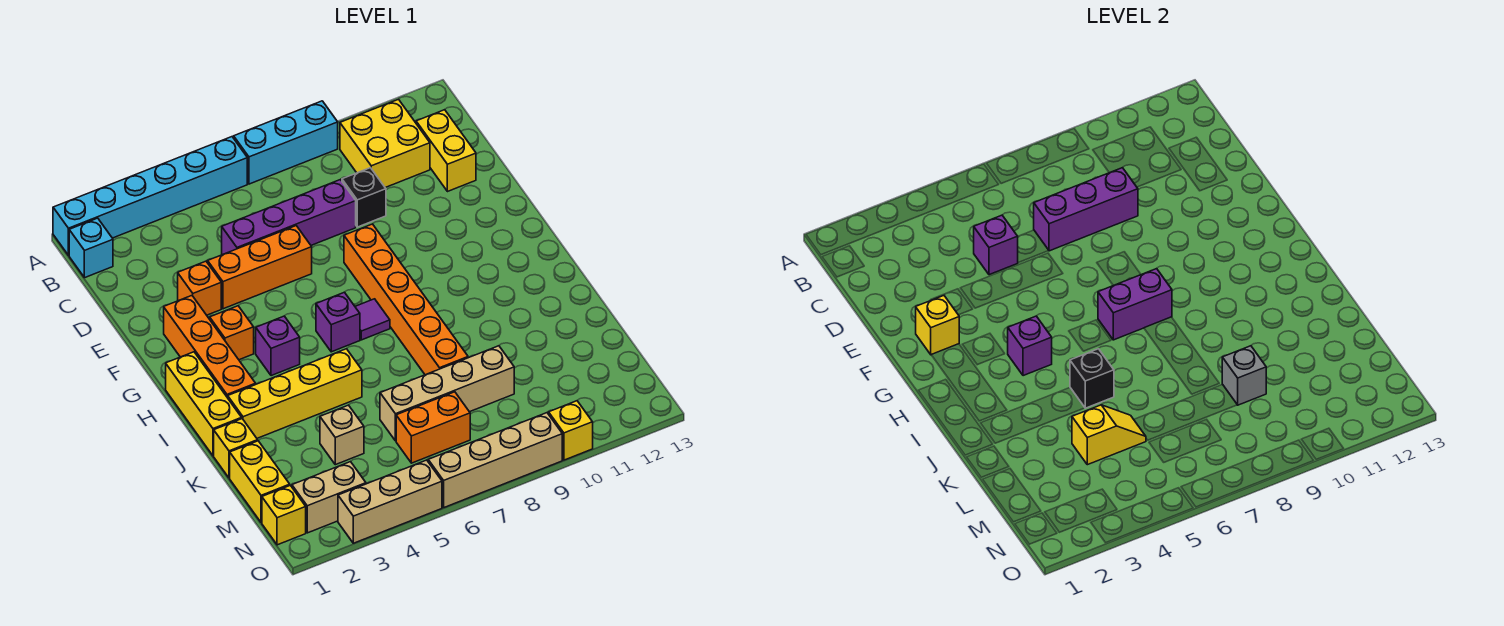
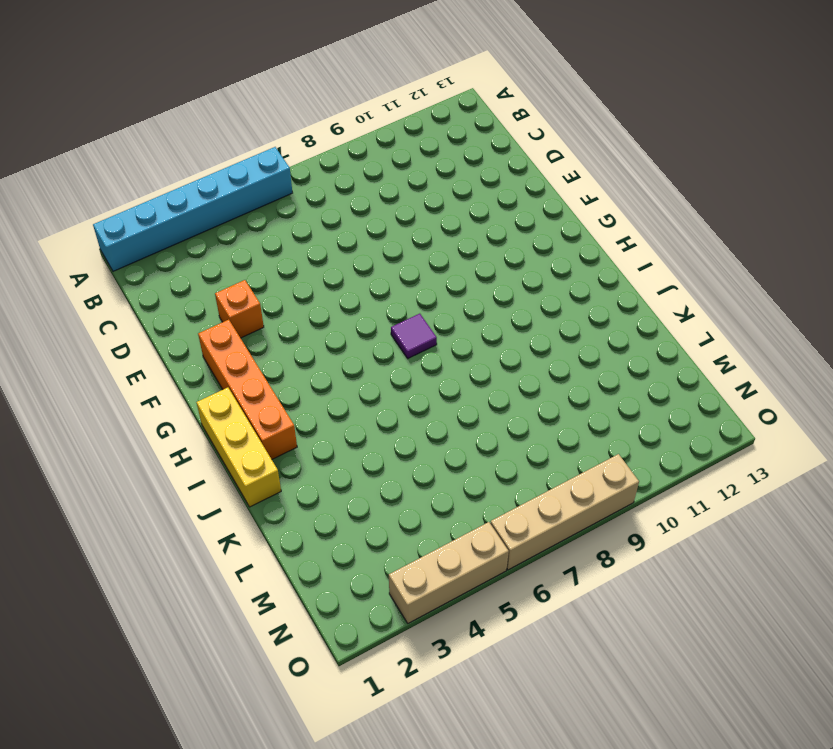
none -> cyan brick A7:A9 level 1
none -> cyan brick B1 level 1
none -> yellow brick B10:C11 level 1
none -> yellow brick C12:D12 level 1

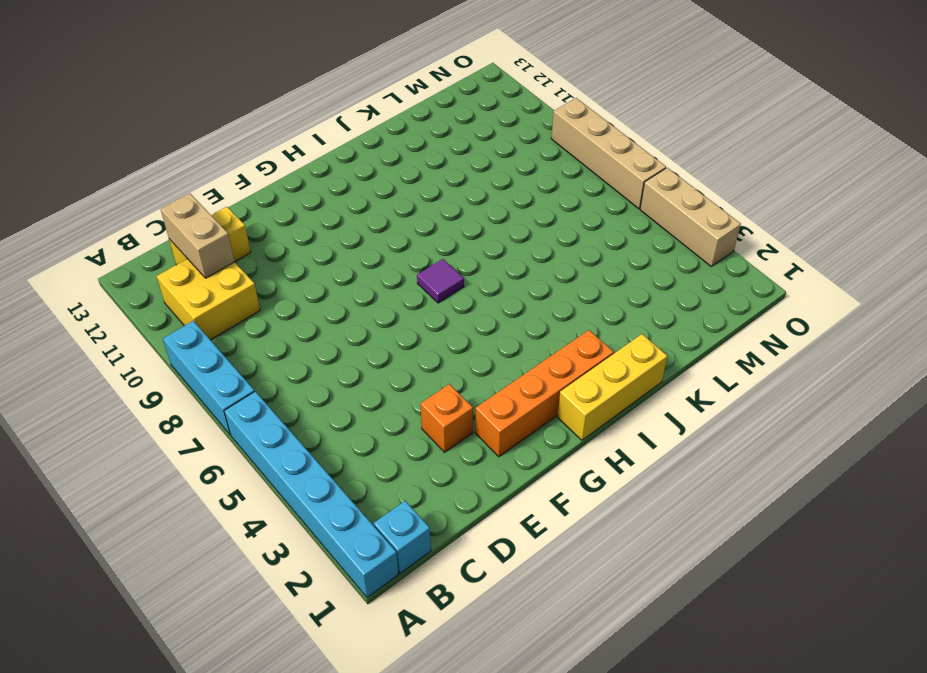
tan brick C11:C12 level 2 -> tan brick N2:N3 level 1
none -> purple brick D5:D8 level 1
none -> black brick D9 level 1
none -> orange brick E4:E6 level 1
none -> orange brick F8:K8 level 1

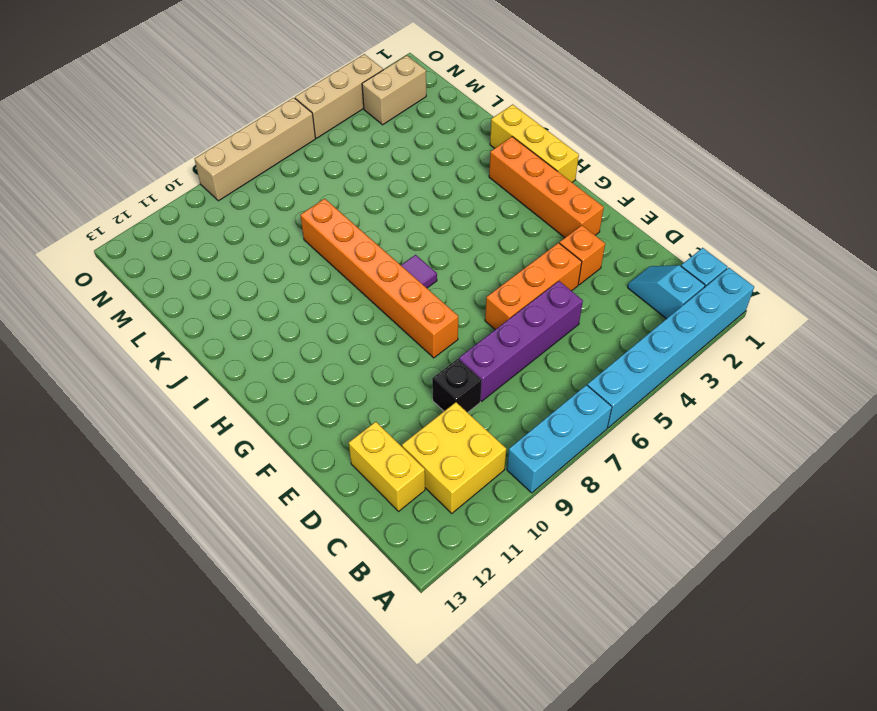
cyan slope B2:C2 level 1 top B -> none
none -> orange brick G3 level 1
none -> purple brick H4 level 1
none -> purple brick H6 level 1
none -> yellow brick J2:J5 level 1

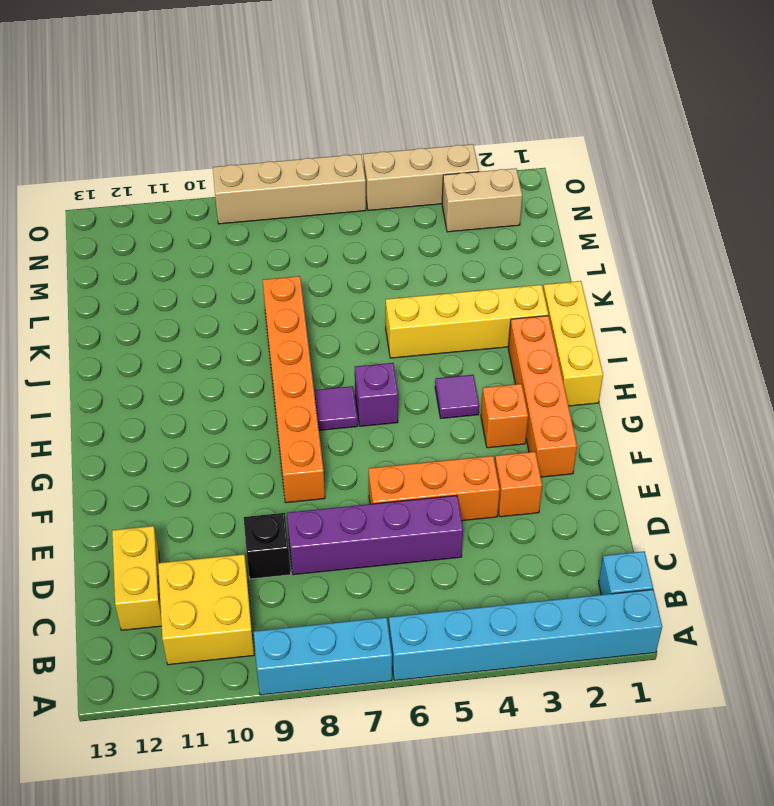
purple tile H4 level 1 -> purple brick H4 level 1
none -> yellow brick K1 level 1
none -> yellow brick L1:M1 level 1
none -> tan brick L4 level 1
none -> tan brick L6:L9 level 1

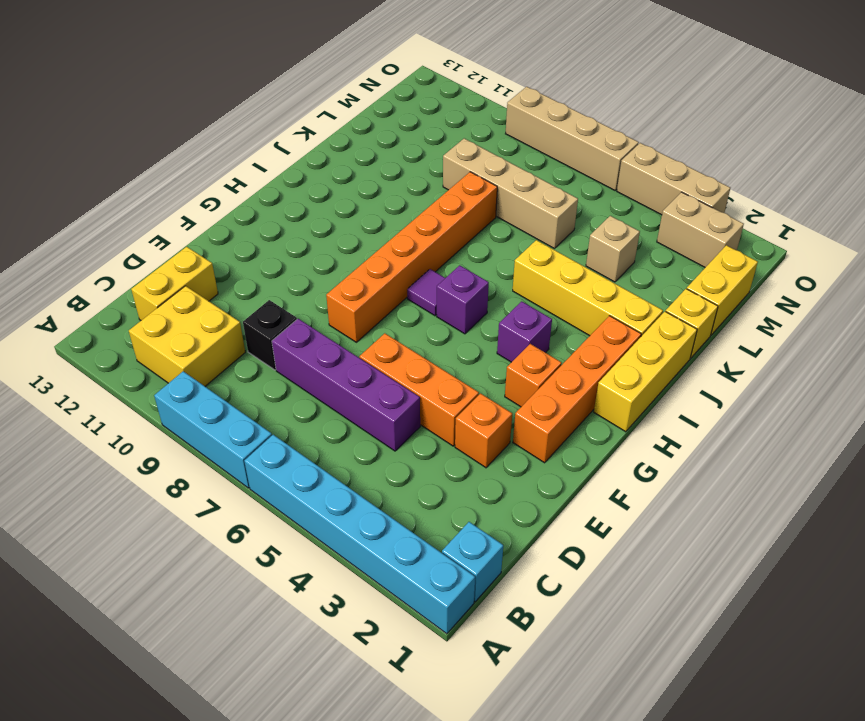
none -> orange brick M6:M7 level 1
none -> yellow brick N1 level 1
none -> yellow brick O10 level 1
none -> purple brick D5 level 2

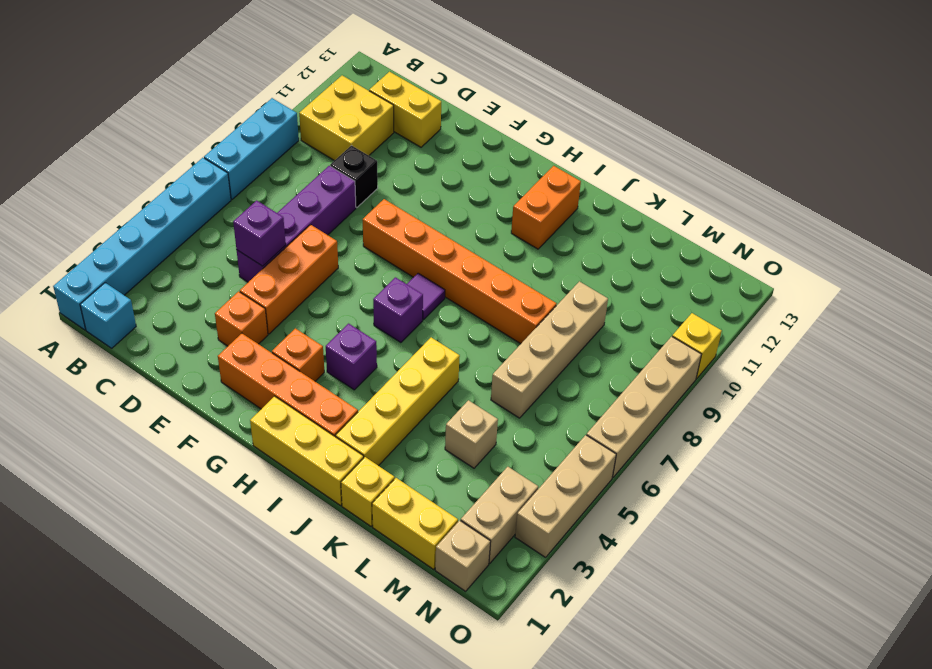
orange brick I11:I12 level 1 -> orange brick M6:M7 level 1
tan brick N1 level 1 -> yellow brick N1 level 1
none -> purple brick D7:D9 level 2
none -> yellow brick F2 level 2
none -> purple brick H4 level 2
none -> purple brick H7:H8 level 2

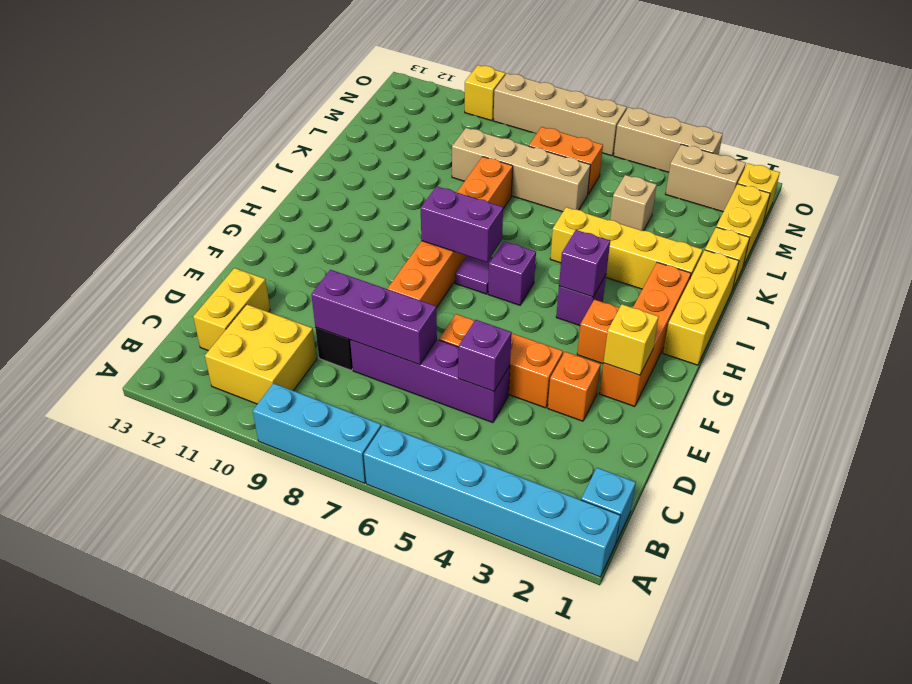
none -> black brick J5 level 2
none -> yellow slope L4:L5 level 2 top 4
none -> grey brick L9 level 2

